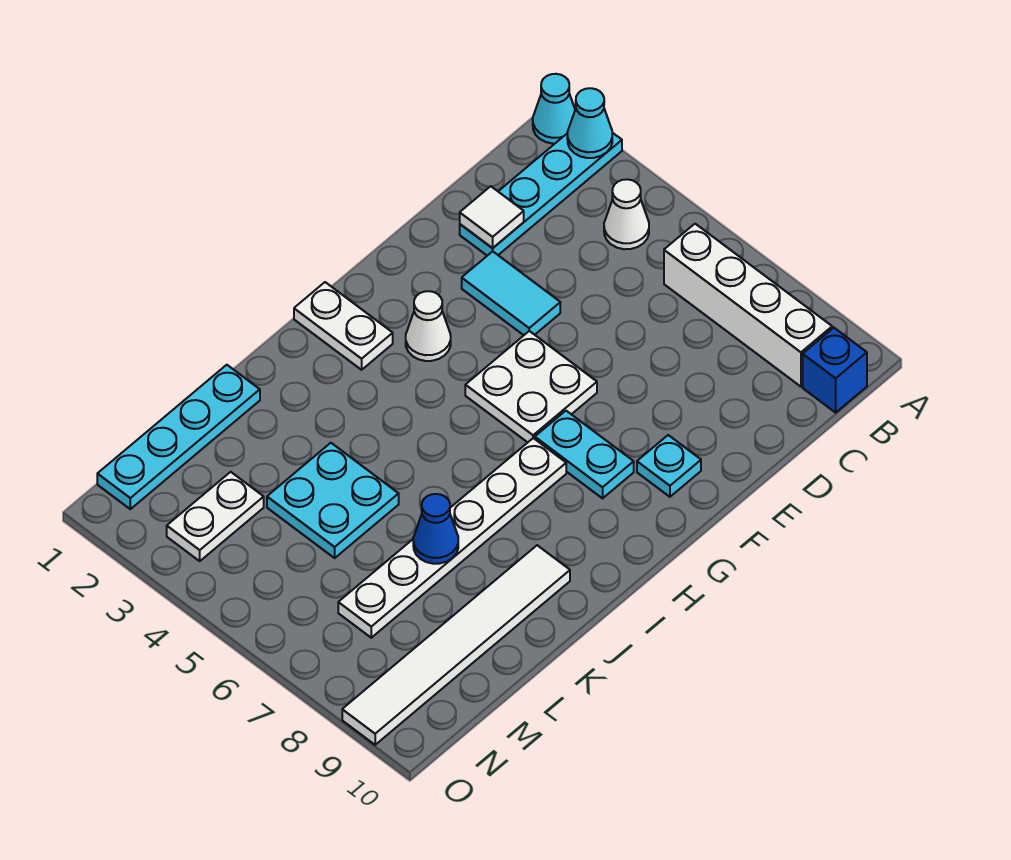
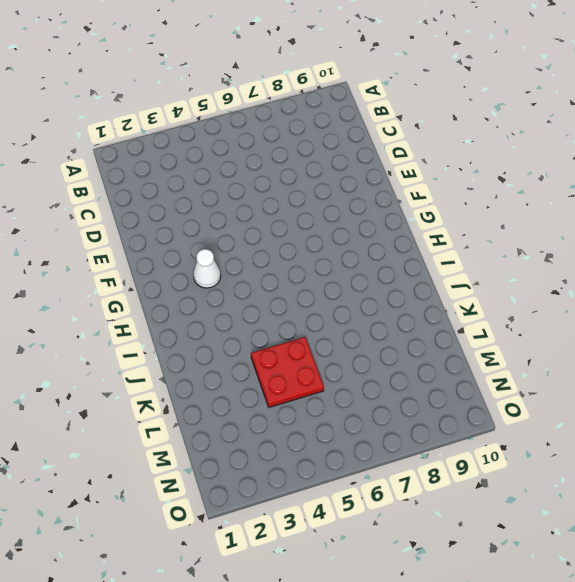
red plate K4:L5 level 1 -> cyan plate K4:L5 level 1
none -> cyan cone A1 level 1
none -> cyan plate A2:D2 level 1
none -> white cone B4 level 1

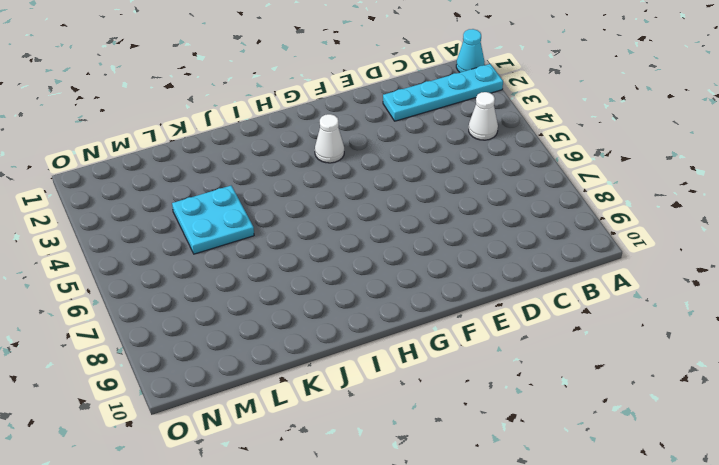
none -> white brick B6:B9 level 1
none -> blue brick B10 level 1
none -> cyan tile E3:E4 level 1

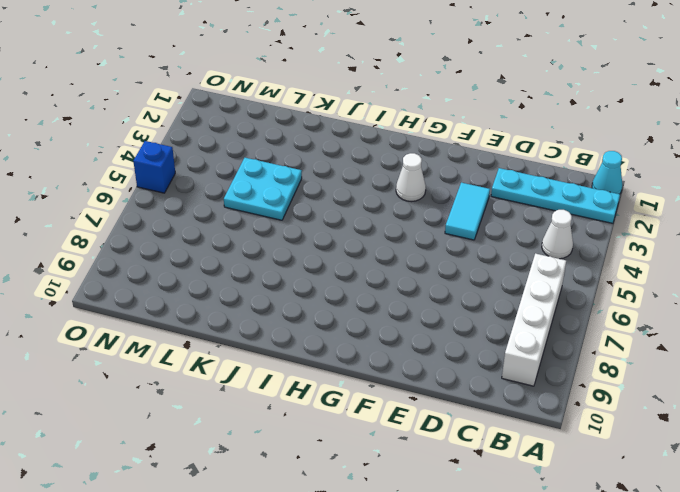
blue brick O5 level 1 -> blue brick B10 level 1
none -> white plate F5:G6 level 1
none -> cyan plate F9 level 1
none -> cyan plate G7:G8 level 1

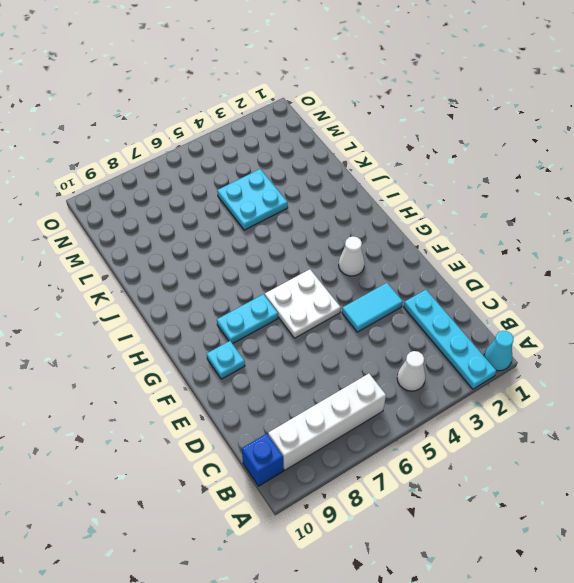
none -> white plate H1:H2 level 1
none -> white plate H7:M7 level 1
none -> white tile J9:O9 level 1

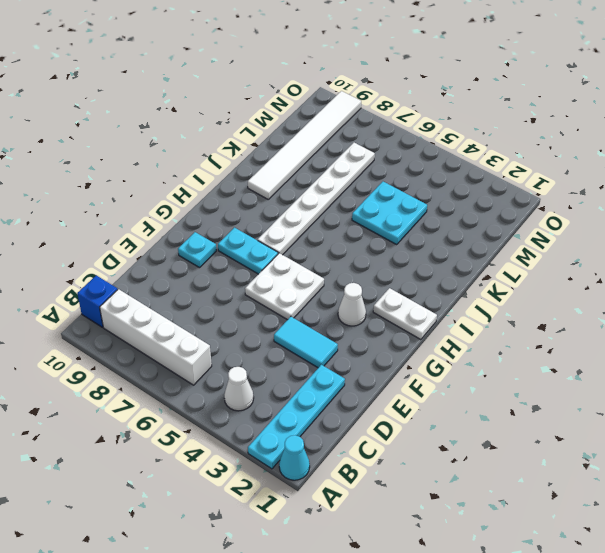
none -> cyan plate K1:N1 level 1
none -> white plate M3:N3 level 1
none -> cyan cone A2 level 2

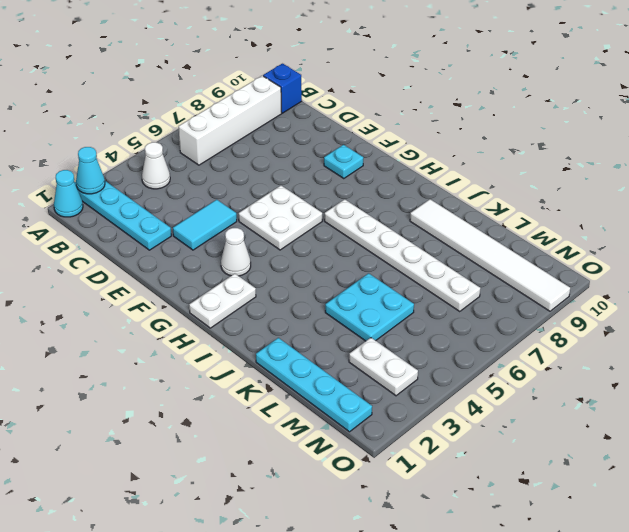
none -> cyan plate G7:G8 level 1
none -> white tile D2 level 2
none -> blue cone K7 level 2

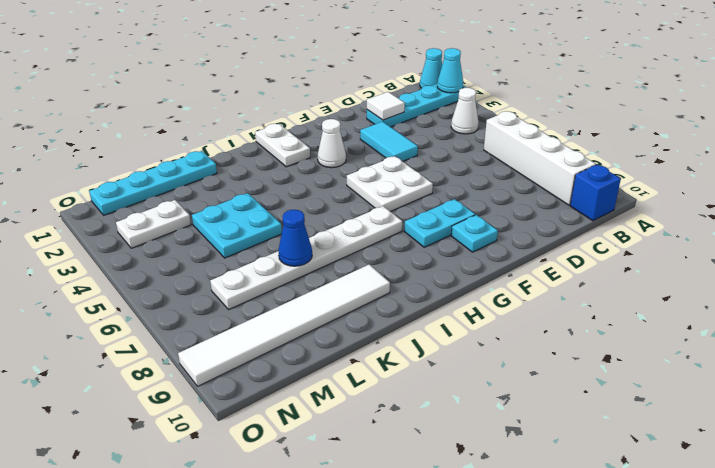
cyan plate F8:G8 level 1 -> cyan plate G7:G8 level 1

